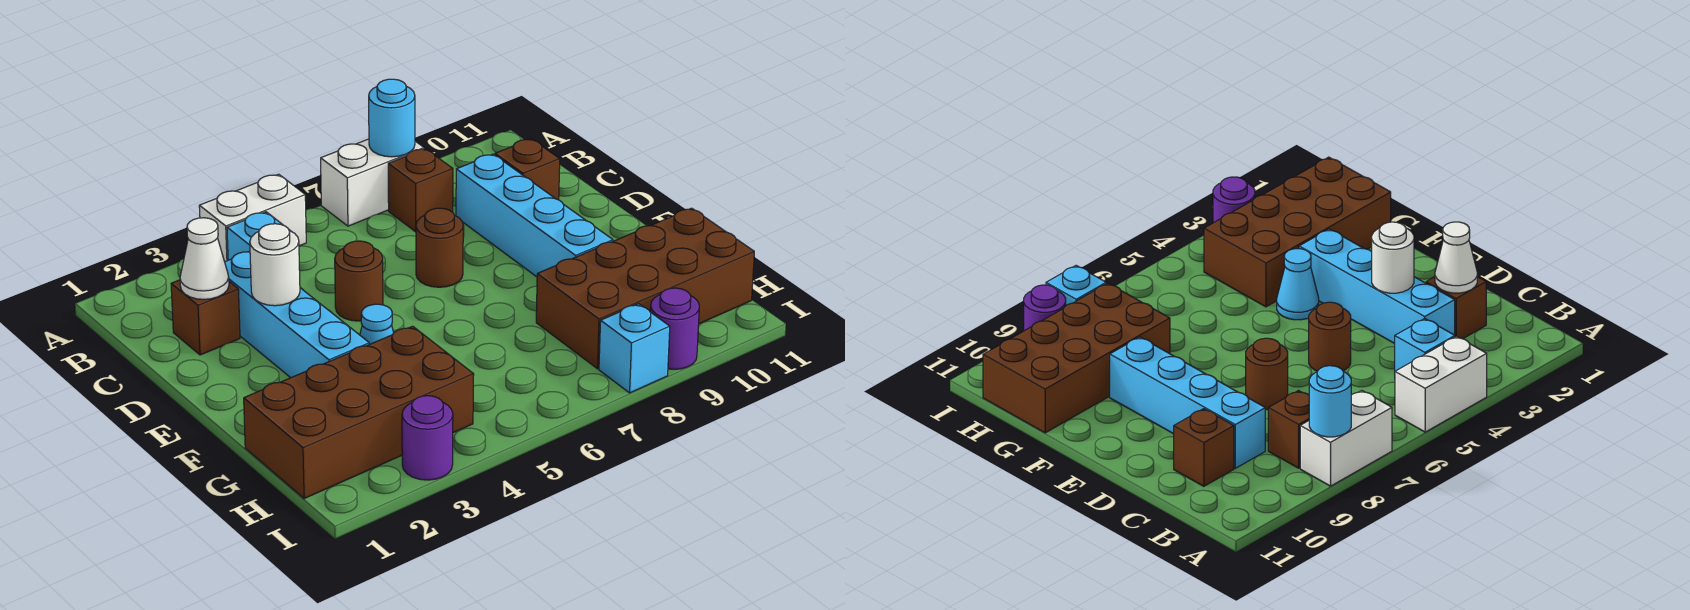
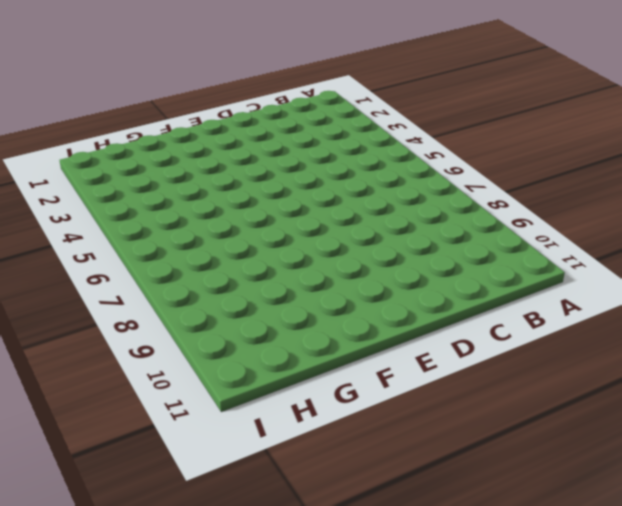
none -> white brick A4:A5 level 1
none -> white brick A7:A8 level 1
none -> cyan brick B4 level 1

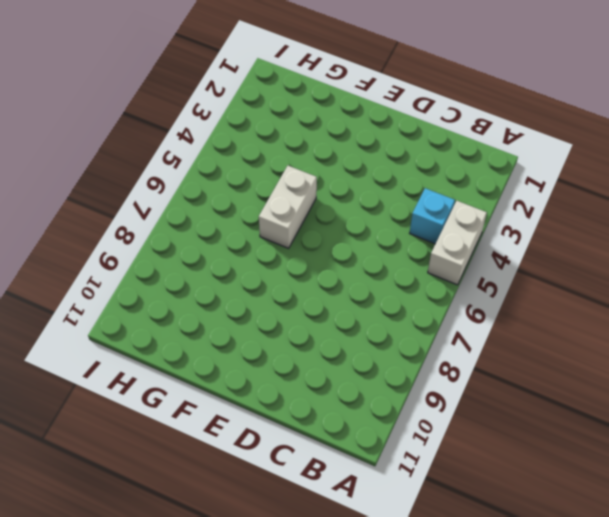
white brick F5:F6 level 1 -> white brick A7:A8 level 1
none -> brown brick B8 level 1
none -> brown brick C2 level 1
none -> cyan brick C3:F3 level 1

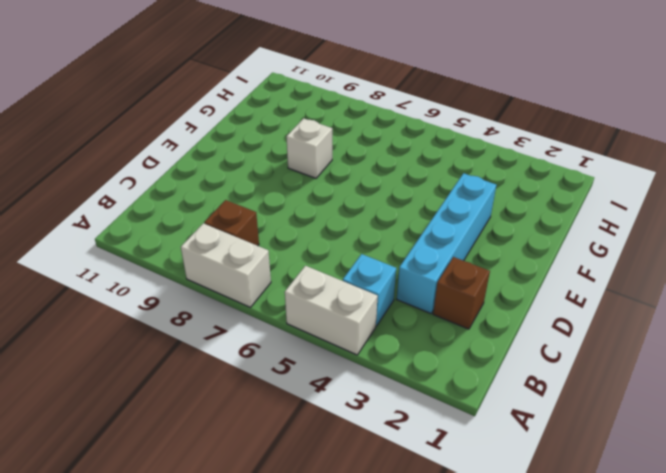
white brick F8 level 1 -> none
none -> cyan brick C9:F9 level 1
none -> brown brick C10 level 1
none -> brown round brick D5 level 1

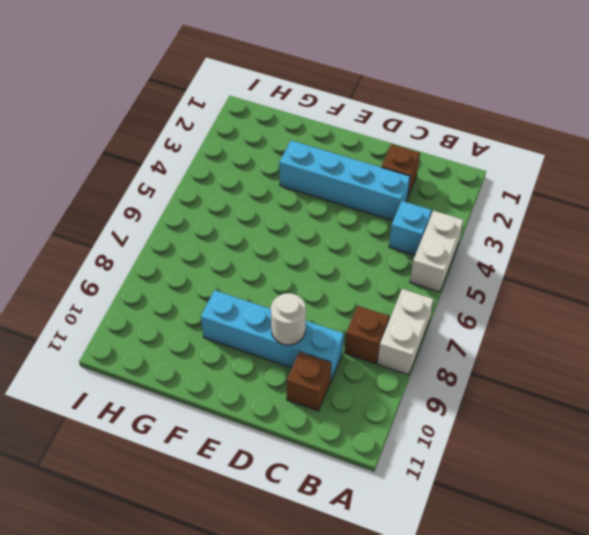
white round brick D9 level 2 -> white round brick D3 level 2
none -> brown round brick D5 level 1
none -> brown round brick D7 level 1
none -> cyan cone F4 level 1

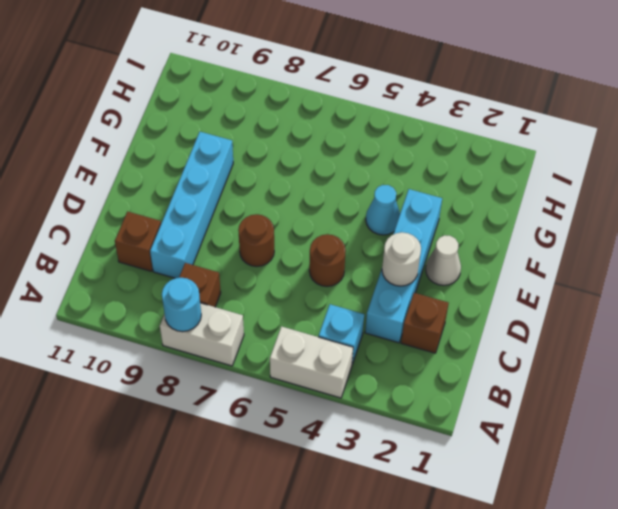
white cone E2 level 1 -> white cone C2 level 2
none -> brown brick G1:H4 level 1
none -> brown brick G8:H11 level 1
none -> purple round brick I3 level 1

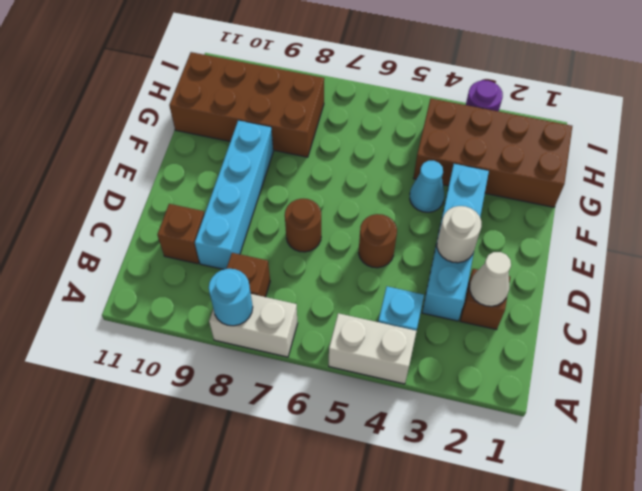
none -> cyan brick I8 level 1
none -> purple round brick I9 level 1

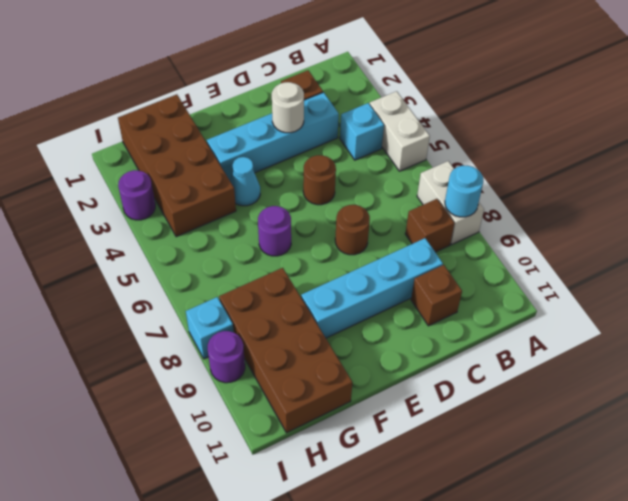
purple round brick F6 level 1 -> none
none -> white cone C2 level 2

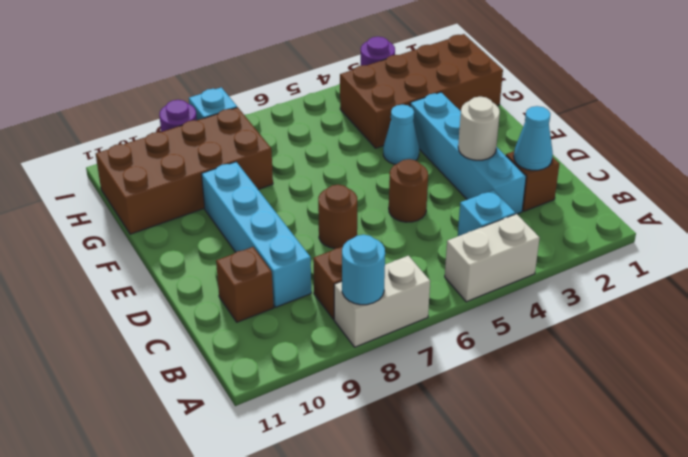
cyan cone C2 level 2 -> white cone C2 level 2

